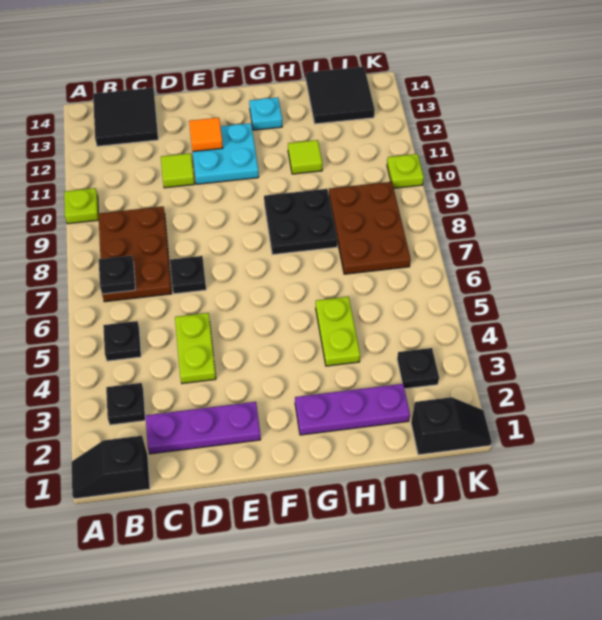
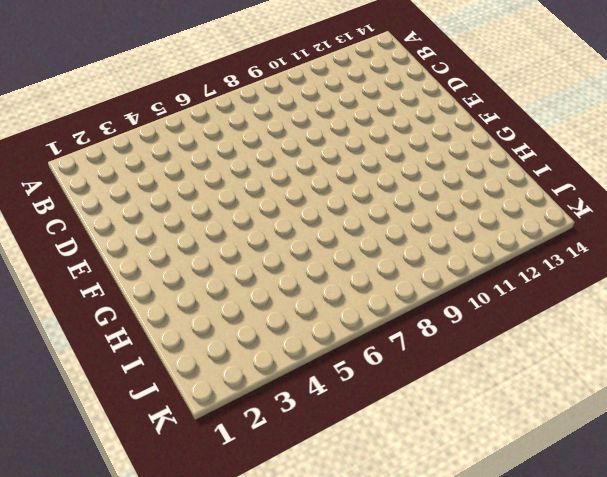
none -> black slope A1:B1 level 1 top B
none -> lime plate A10 level 1
none -> black plate B3 level 1

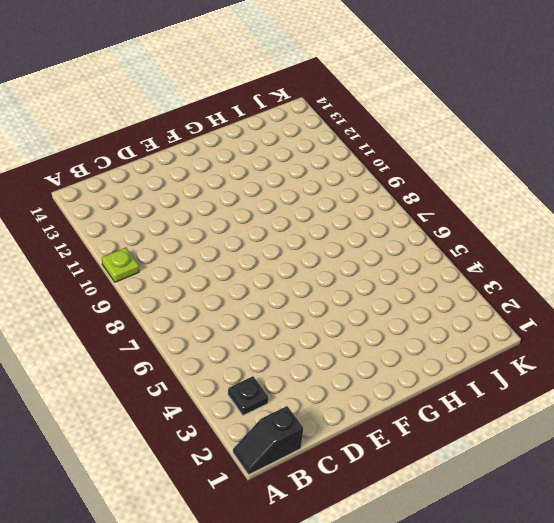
none -> black plate B5 level 1
none -> brown plate B7:C9 level 1
none -> black tile B13:C14 level 1

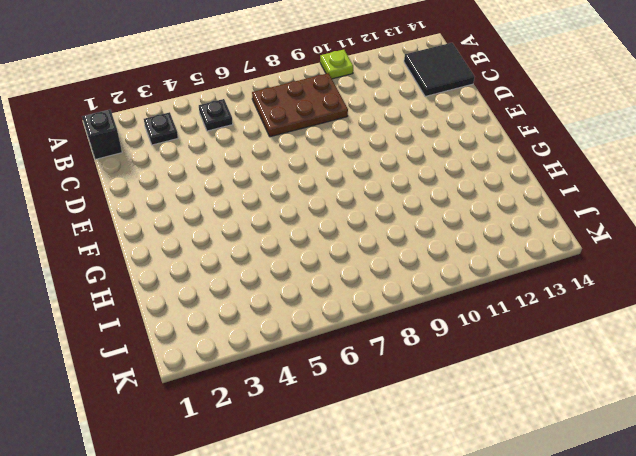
none -> purple plate C2:E2 level 1
none -> lime plate D4:D5 level 1
none -> black plate D7 level 1

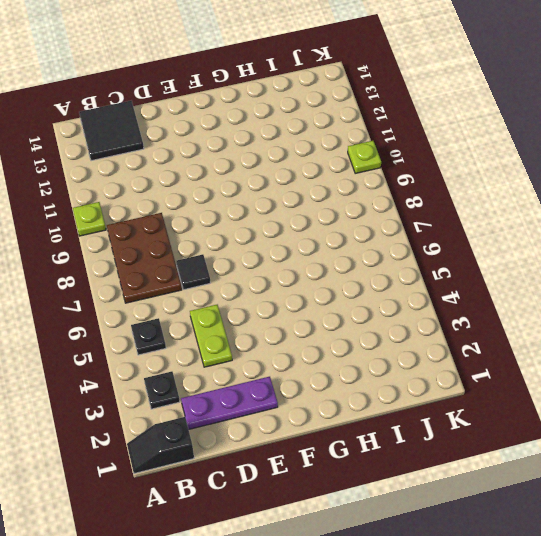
black tile D7 level 1 -> black plate D7 level 1
none -> lime tile D11 level 1
none -> cyan plate E11:F12 level 1
none -> purple plate G2:I2 level 1

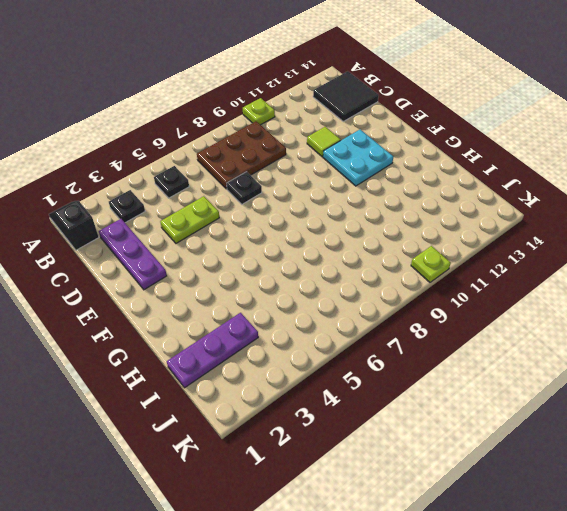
purple plate I1:I3 level 1 -> purple plate G2:I2 level 1
none -> black plate G8:H9 level 1
none -> cyan plate G13 level 1
none -> lime plate H4:H5 level 1

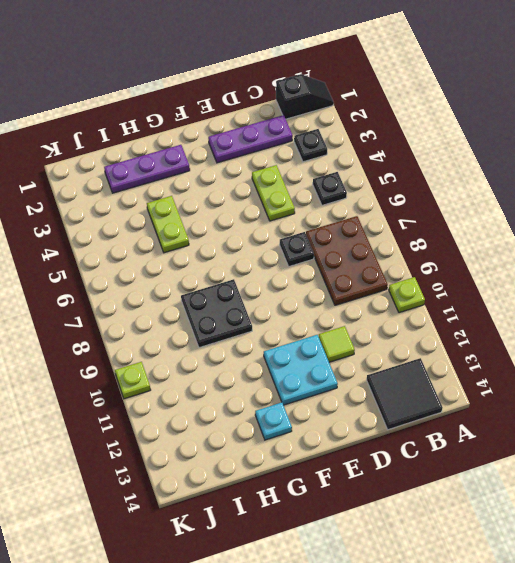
none -> lime tile H11 level 1
none -> brown plate I7:J9 level 1
none -> black tile I13:J14 level 1

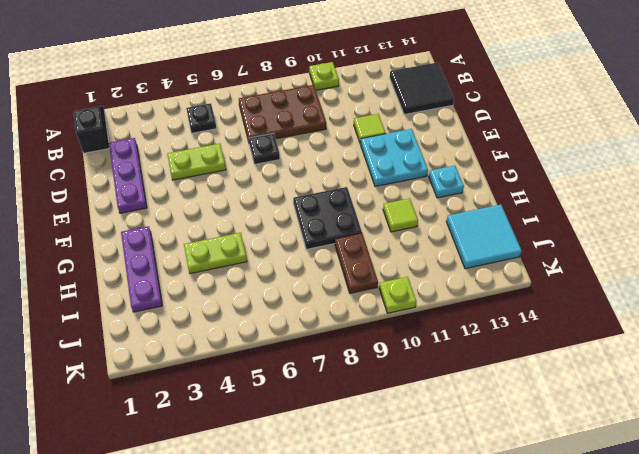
brown plate I9:J9 level 1 -> brown plate I7:J9 level 1
cyan tile I13:J14 level 1 -> black tile I13:J14 level 1
none -> black plate B3 level 1
none -> black slope J1:K1 level 1 top J
none -> black plate J3 level 1

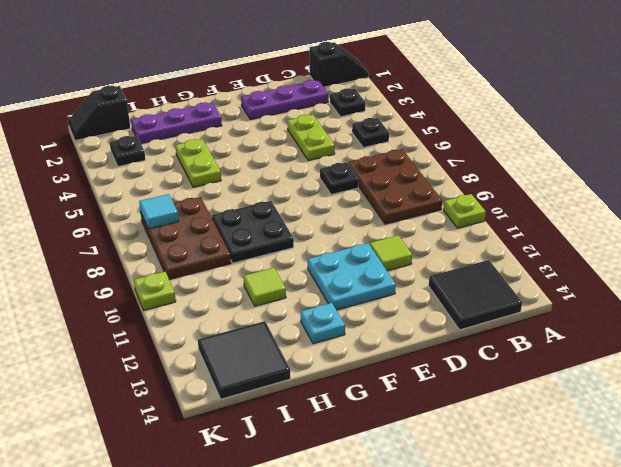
cyan tile J7 level 2 -> none
none -> black plate B7 level 2
none -> orange tile E12 level 2

